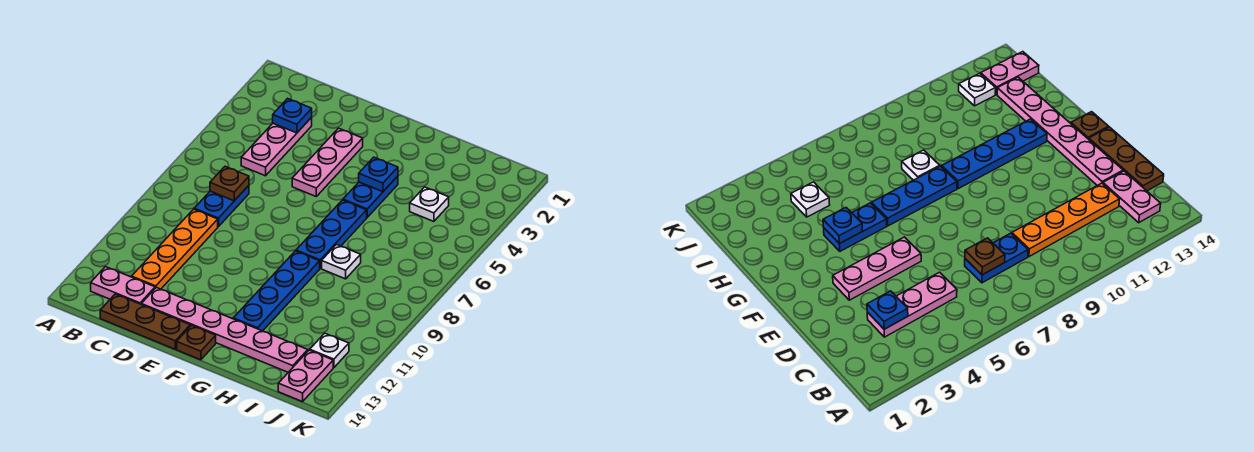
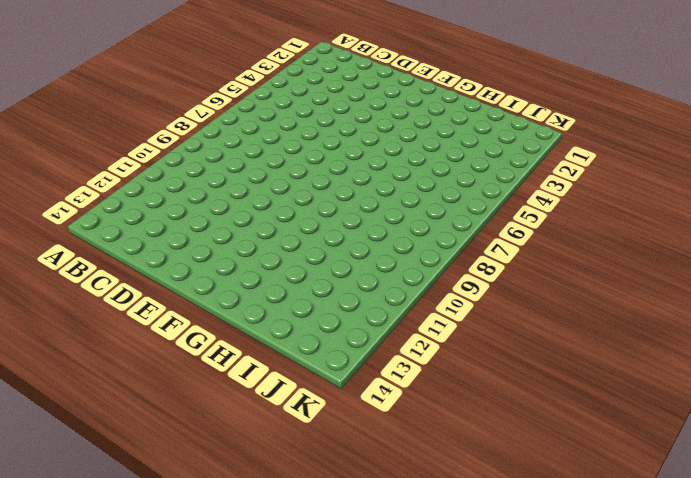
none -> pink plate B13:C13 level 1
none -> pink plate C3:C5 level 1
none -> blue plate C7:C8 level 1

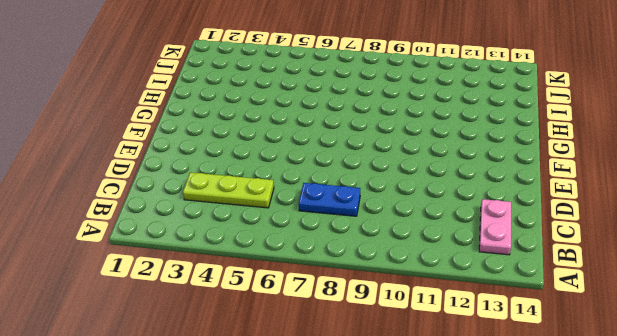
lime plate C3:C5 level 1 -> pink plate C3:C5 level 1
none -> orange plate C9:C12 level 1
none -> brown plate C14:E14 level 1
none -> pink plate D13:I13 level 1

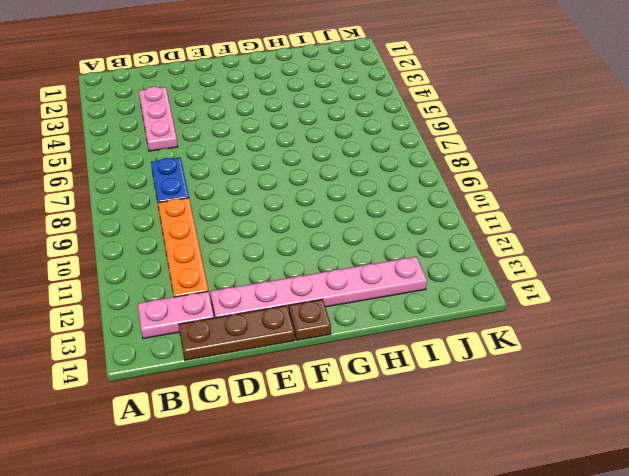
none -> pink plate E3:E5 level 1
none -> blue plate G4:G5 level 1
none -> blue plate G6:G8 level 1

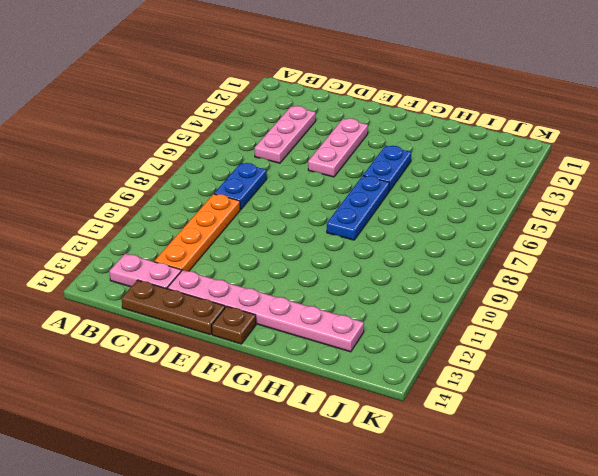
none -> blue plate G9:G12 level 1
none -> white plate H8 level 1
none -> white plate I4 level 1

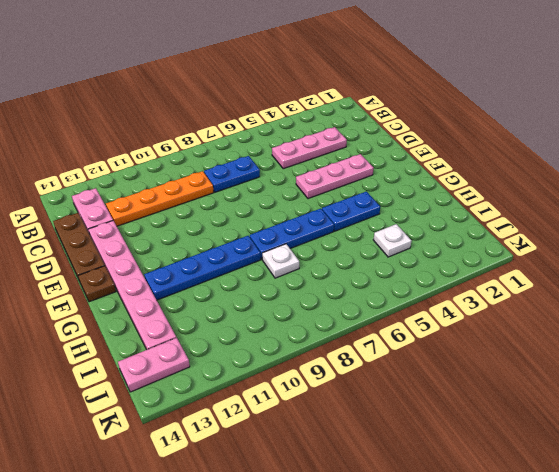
none -> white plate J12 level 1
none -> blue plate C3 level 2
none -> brown plate C7 level 2

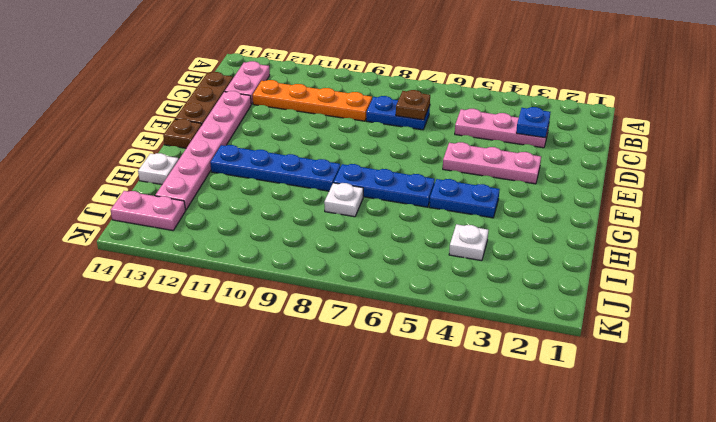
white plate H14 level 1 -> white plate J12 level 1
none -> blue plate G4 level 2

